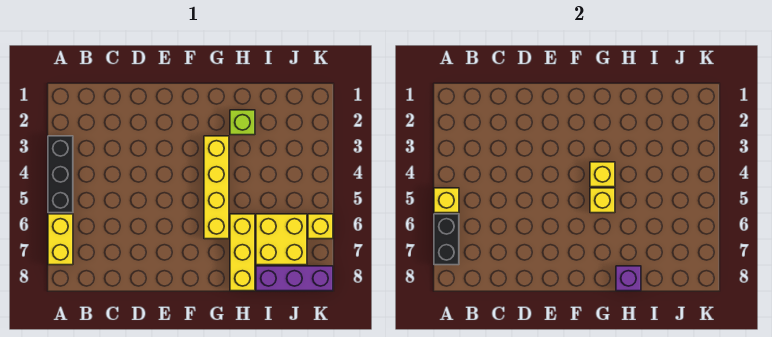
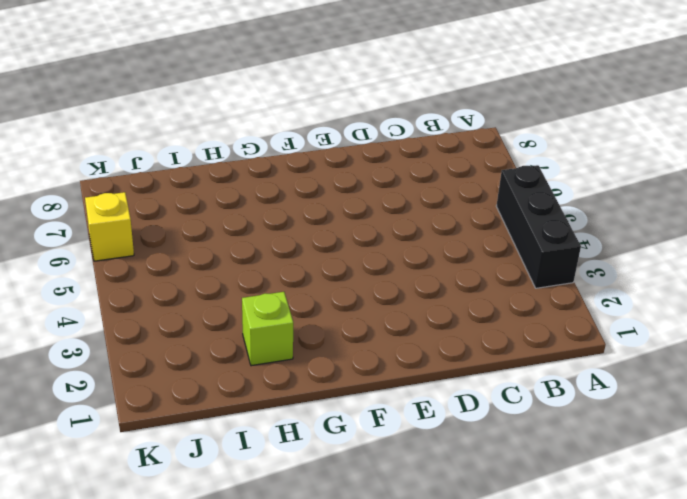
none -> yellow brick A6:A7 level 1
none -> yellow brick G3:G6 level 1
none -> yellow brick H6:H8 level 1

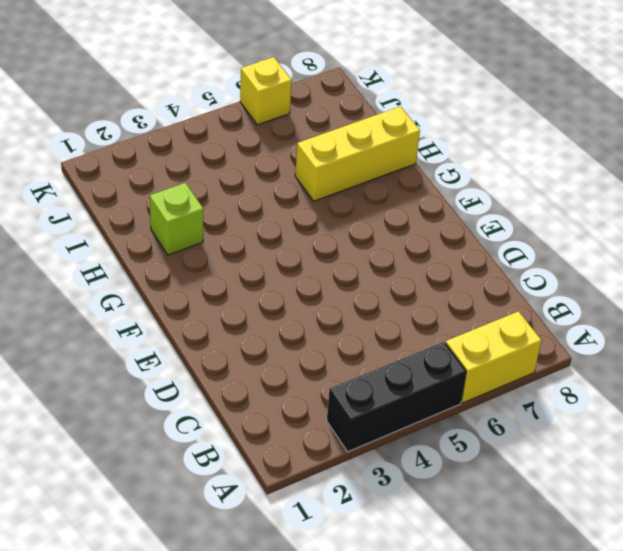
none -> yellow brick G3:G6 level 1
none -> yellow brick I6:J7 level 1
none -> purple brick I8:K8 level 1

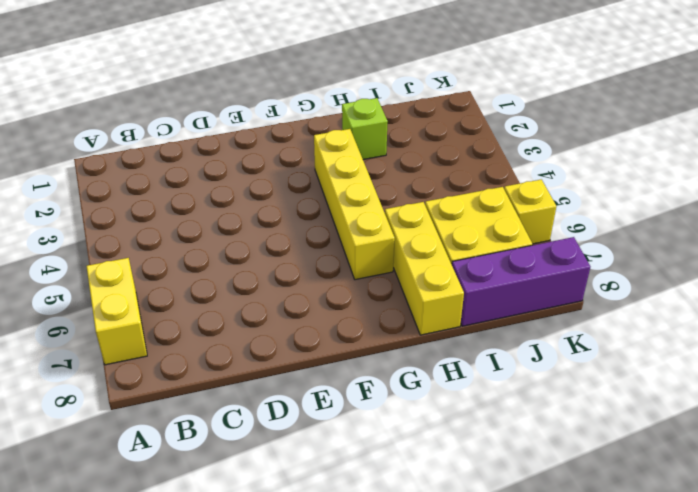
none -> black brick A3:A5 level 1
none -> yellow brick A5 level 2
none -> black brick A6:A7 level 2

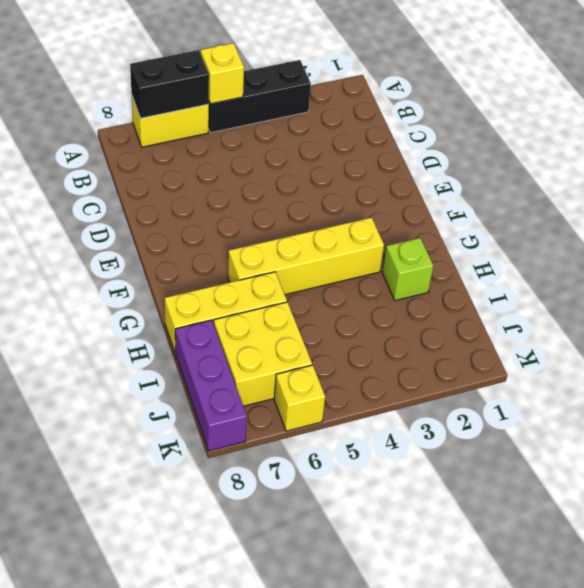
none -> yellow brick G4 level 2
none -> yellow brick G5 level 2
none -> purple brick H8 level 2

